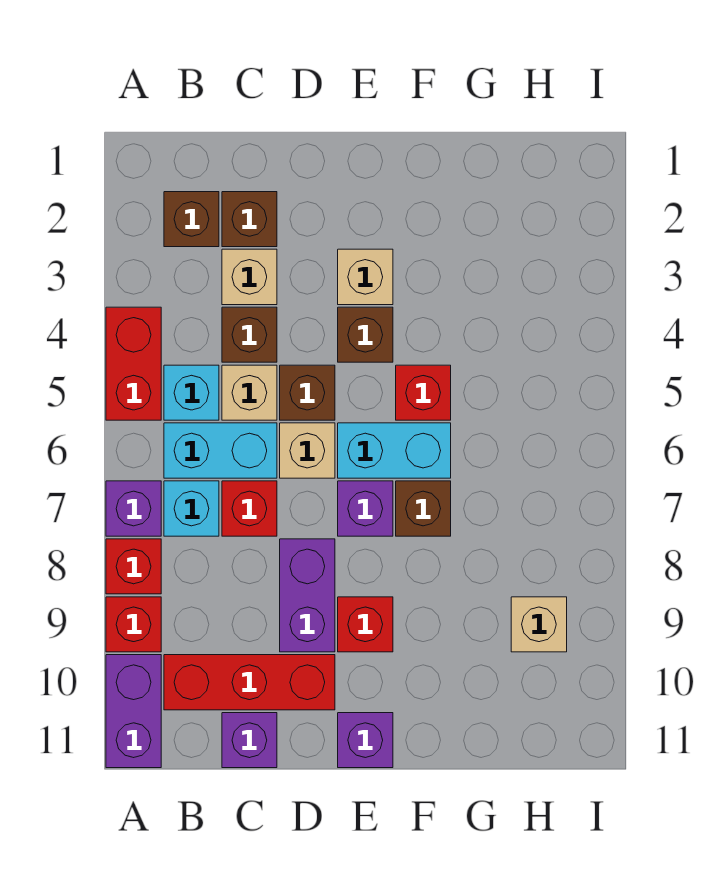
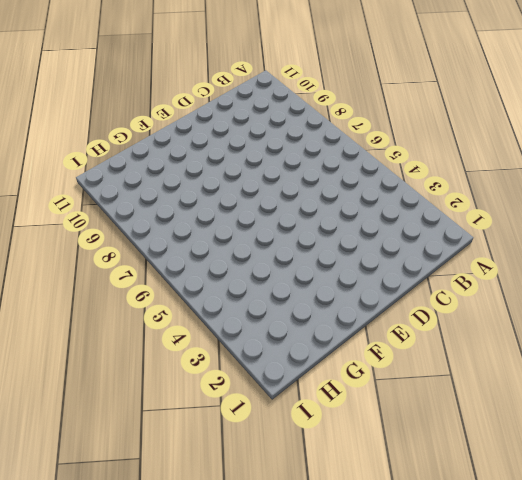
none -> red brick A4:A5 level 1
none -> purple brick A7 level 1
none -> red brick A8 level 1

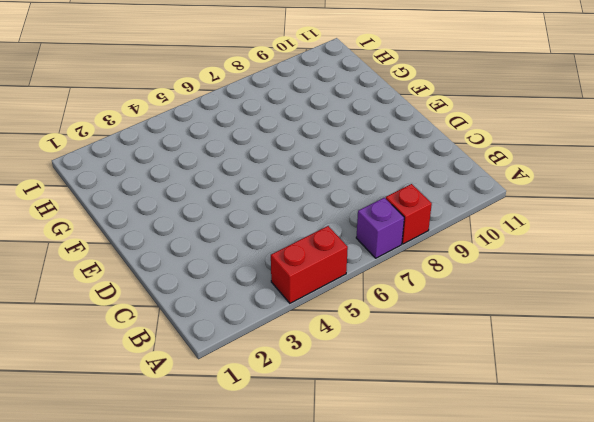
none -> red brick A9 level 1
none -> purple brick A10:A11 level 1
none -> brown brick B2 level 1

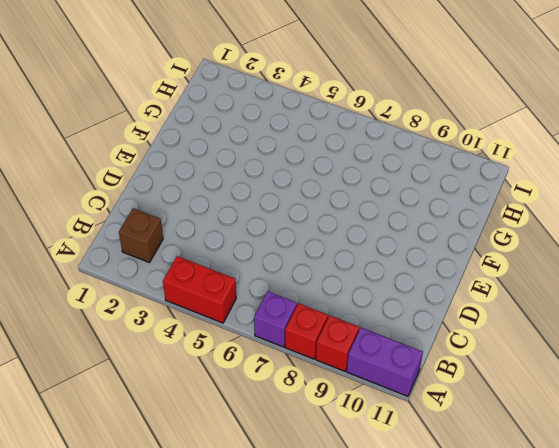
none -> cyan brick B5 level 1
none -> cyan brick B6:C6 level 1
none -> cyan brick B7 level 1

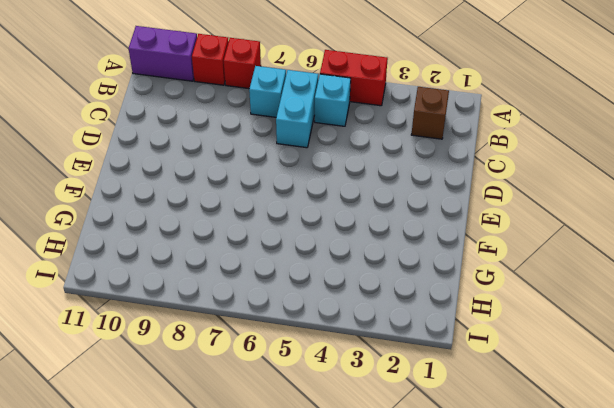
none -> purple brick A7 level 1
none -> red brick B10:D10 level 1
none -> brown brick C2 level 1

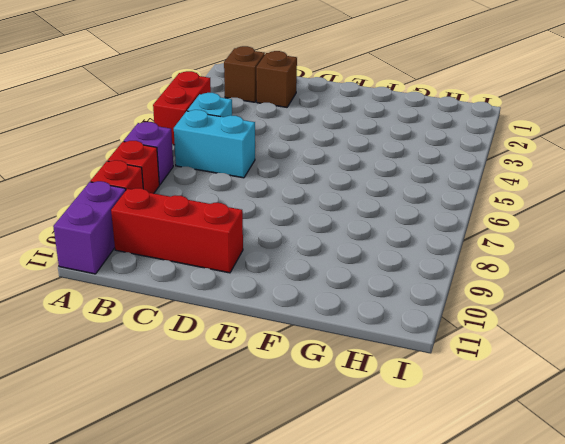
none -> cyan brick B7 level 1
none -> tan brick C3 level 1
none -> brown brick C4 level 1

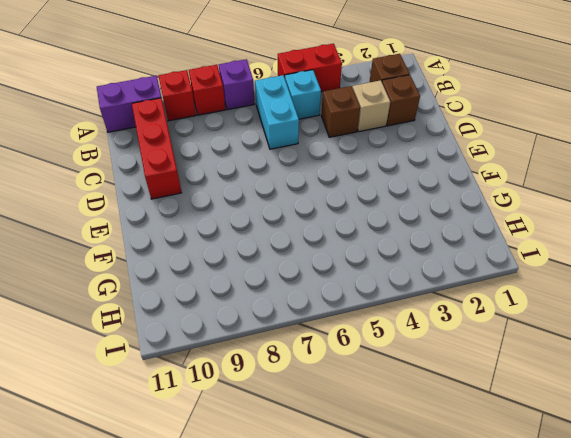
none -> cyan brick B7 level 1
none -> tan brick C5 level 1
none -> red brick C7 level 1

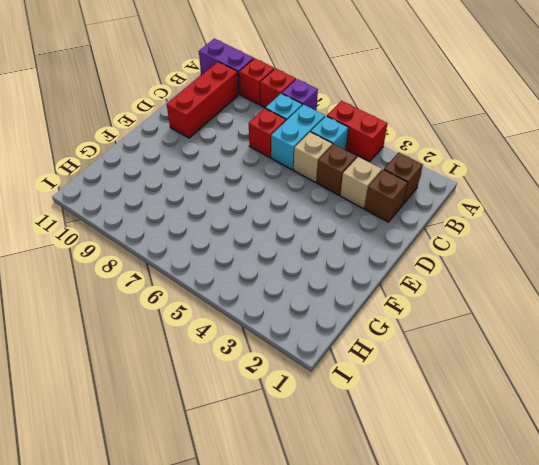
none -> purple brick C11 level 1
none -> brown brick D5 level 1
none -> tan brick D6 level 1

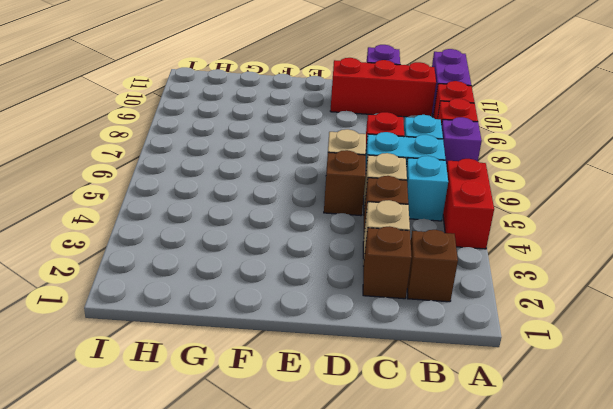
none -> purple brick D8:D9 level 1
none -> tan brick E3 level 1
none -> brown brick E4 level 1

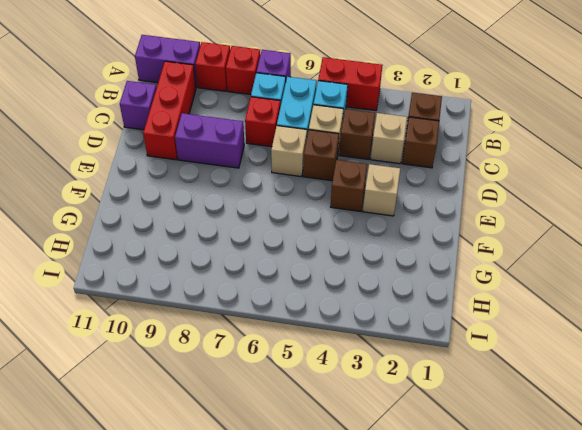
none -> cyan brick E6:F6 level 1
none -> purple brick E7 level 1
none -> red brick E9 level 1

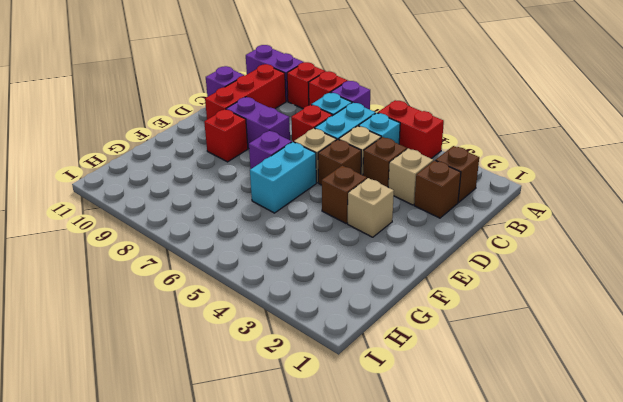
none -> purple brick E11 level 1
none -> red brick F5 level 1
none -> brown brick F7 level 1

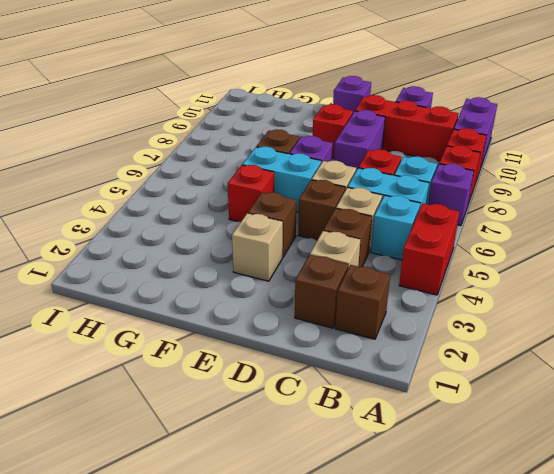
none -> tan brick H9 level 1

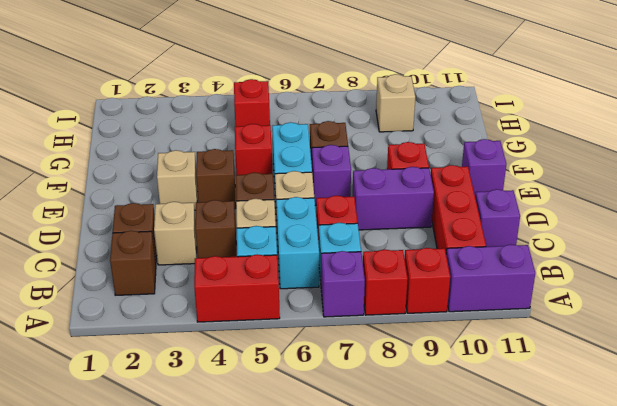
red brick H5 level 1 -> none

